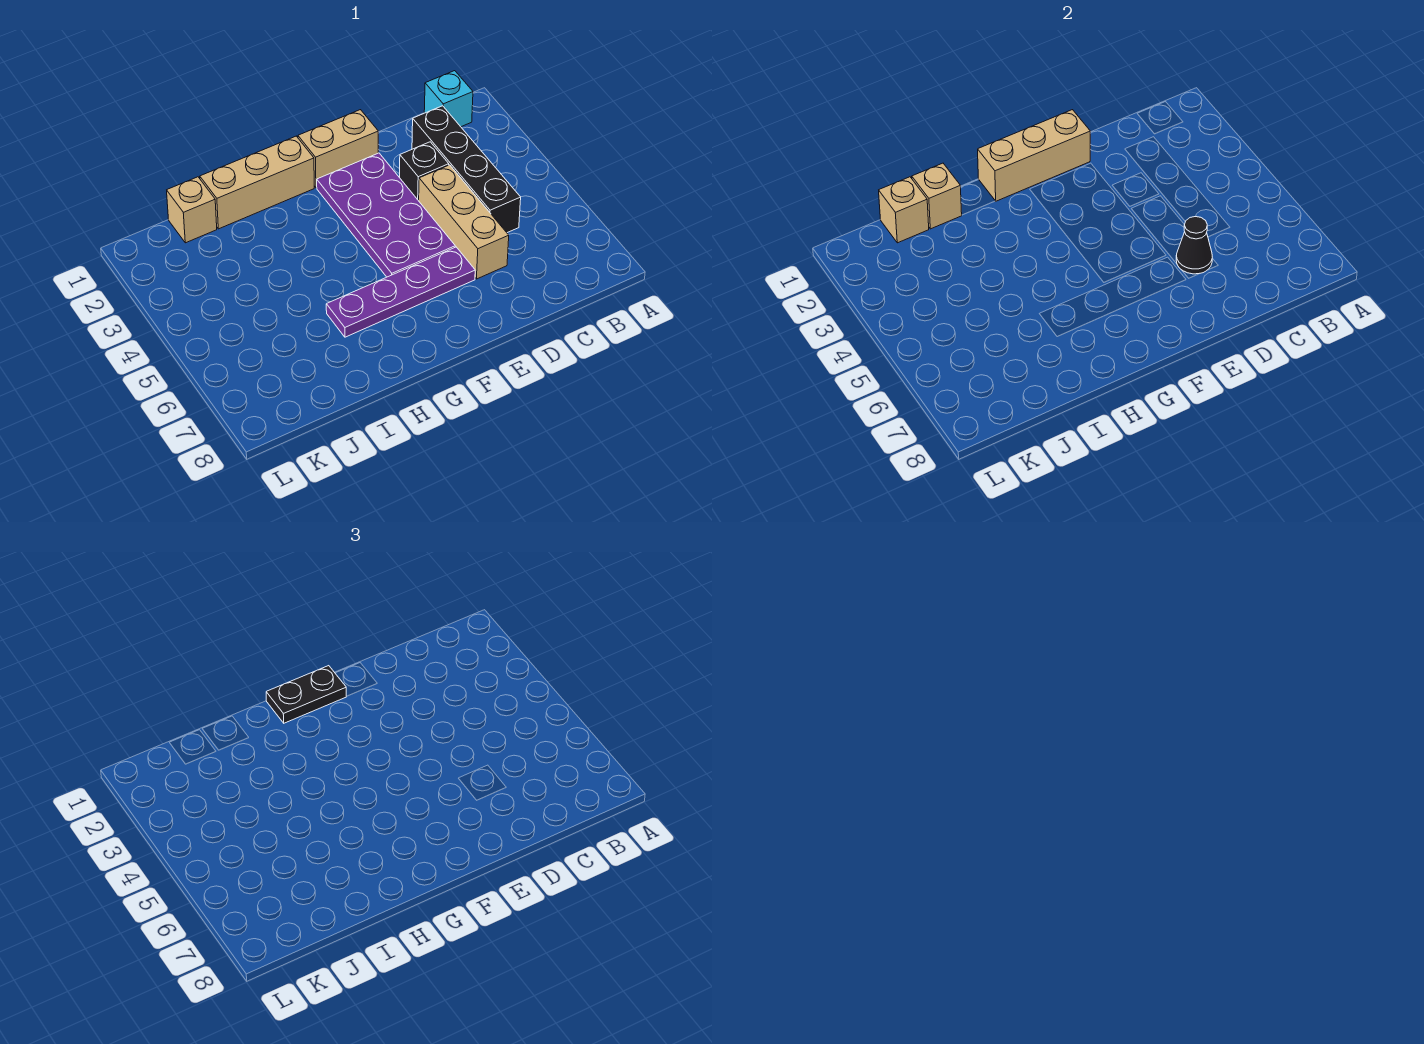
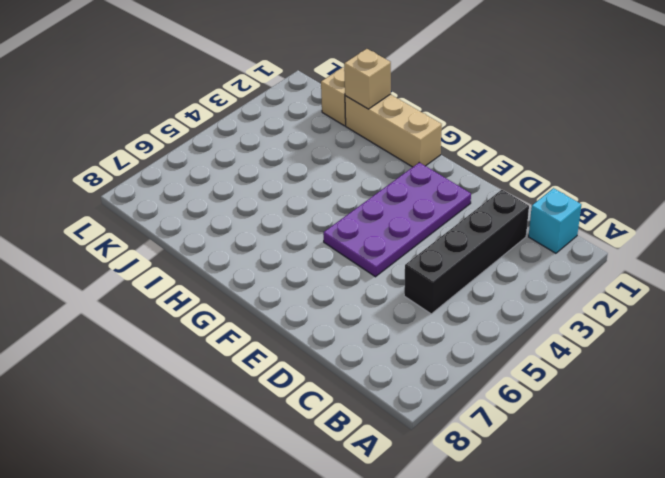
none -> black brick D3 level 1
none -> tan brick D4:D6 level 1
none -> tan brick E1:F1 level 1

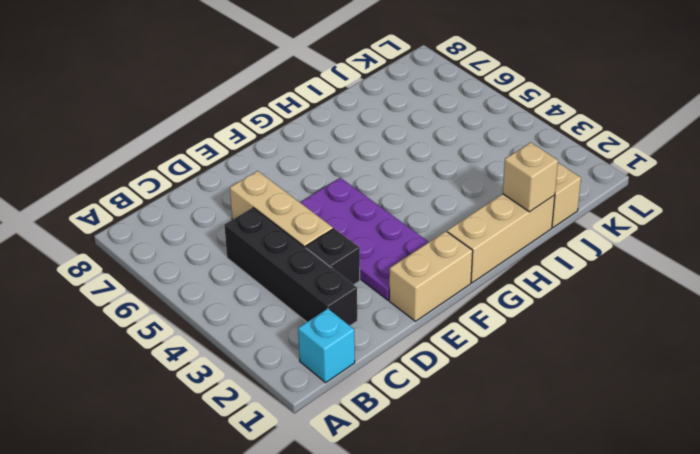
none -> purple plate E6:H6 level 1
none -> black cone D6 level 2
none -> tan brick E1:G1 level 2

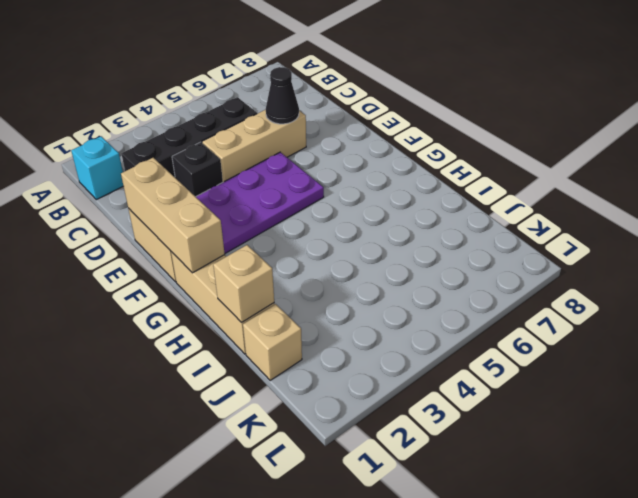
none -> purple plate E6:H6 level 1
none -> tan brick J1 level 2
none -> black plate F1:G1 level 3

